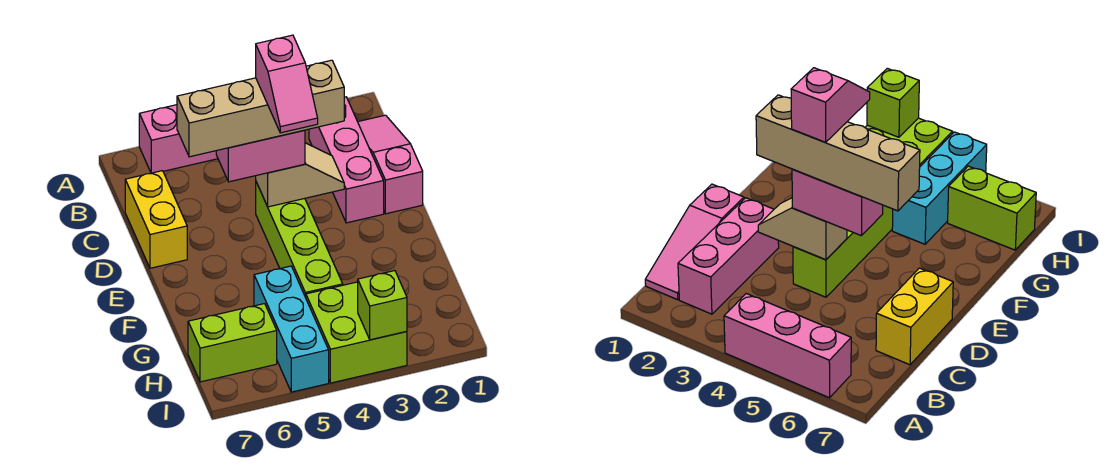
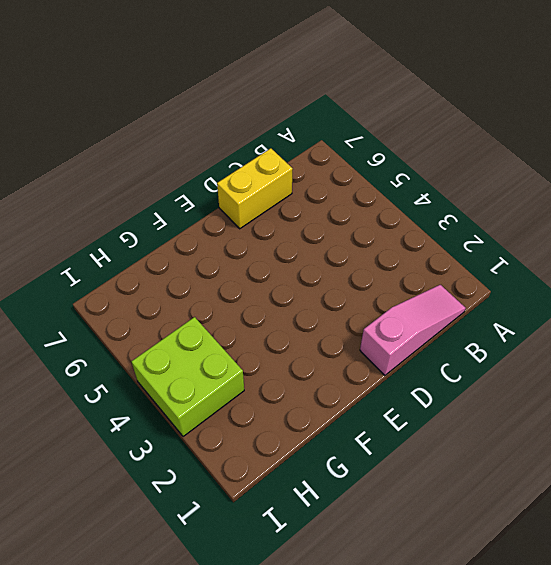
none -> pink brick A4:A6 level 1
none -> pink brick B2:D2 level 1
none -> lime brick D4:G4 level 1

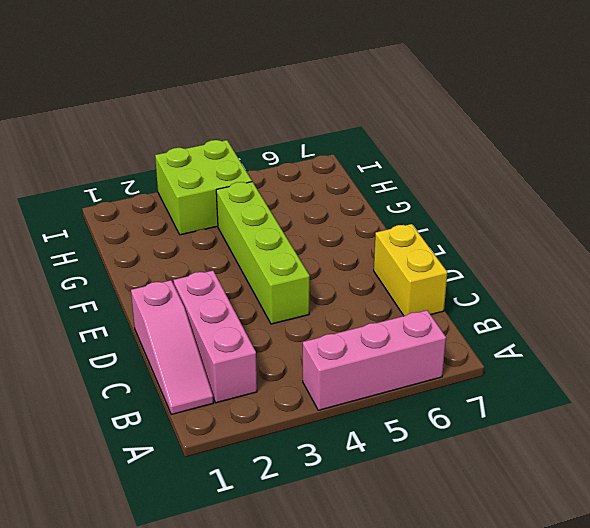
none -> cyan brick G5:I5 level 1
none -> lime brick H6:H7 level 1
none -> tan slope D3:D4 level 2 top 4

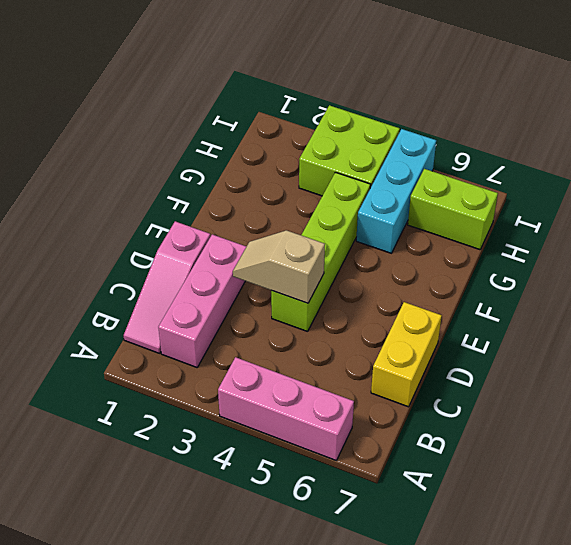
none -> lime brick I3 level 2
none -> pink brick D4:D5 level 3
none -> tan brick D3:D6 level 4

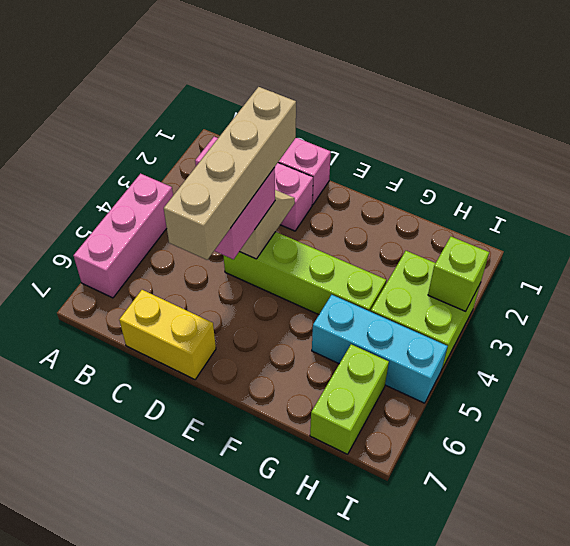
none -> pink slope D4:E4 level 5 top D

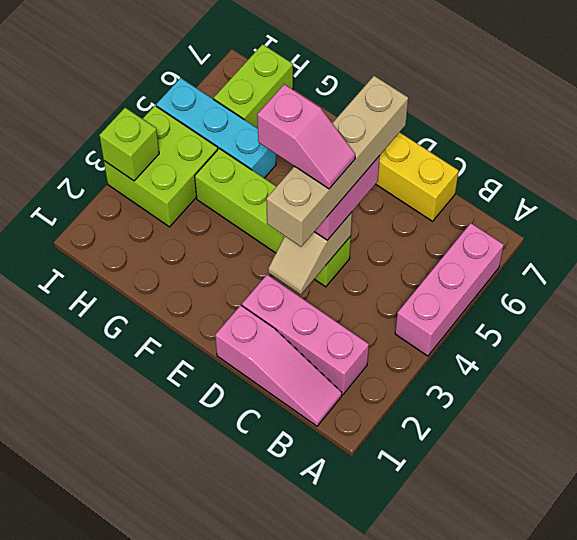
pink slope D4:E4 level 5 top E -> pink slope D4:E4 level 5 top D

